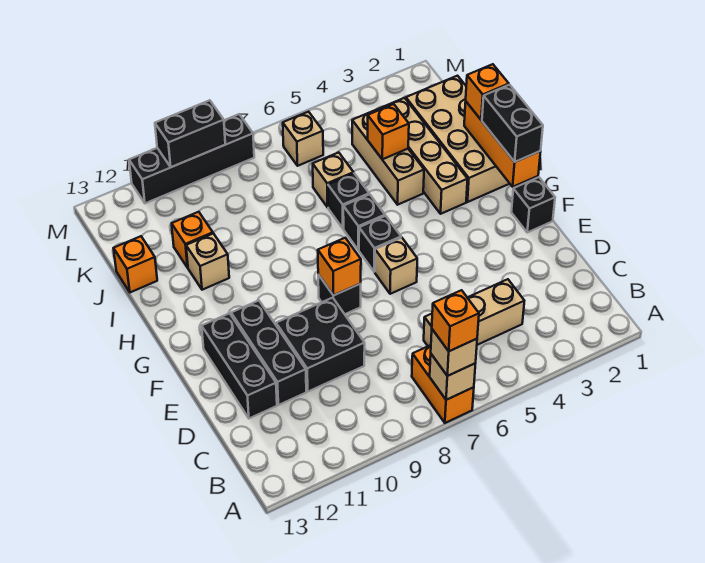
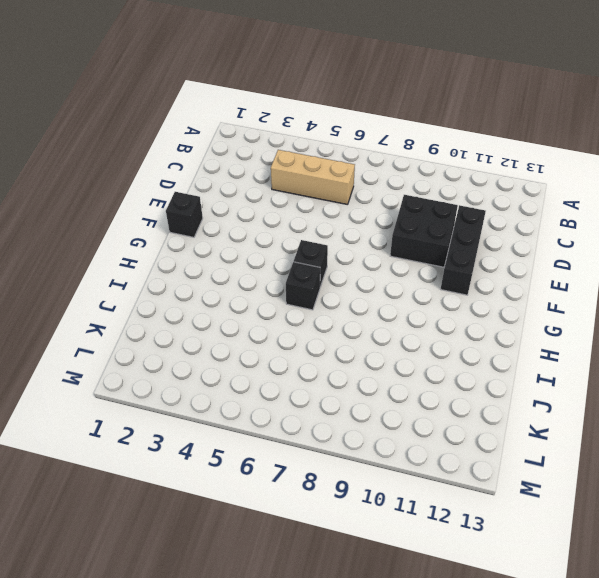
none -> orange brick A7:B7 level 1
none -> black brick D12:F12 level 1
none -> tan brick F6 level 1

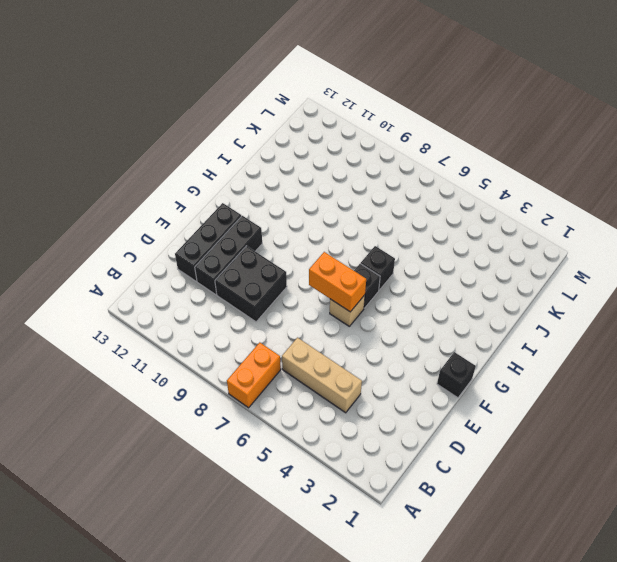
orange brick F6:F7 level 2 -> none
none -> black brick F8 level 1
none -> tan brick H1:K2 level 1
none -> tan brick H3:K3 level 1

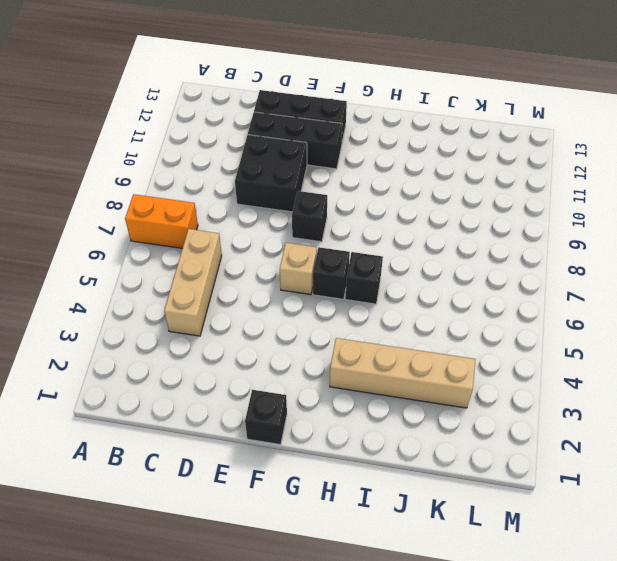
none -> tan brick H1:K2 level 1
none -> tan brick I4:K4 level 1
none -> black brick I6 level 1

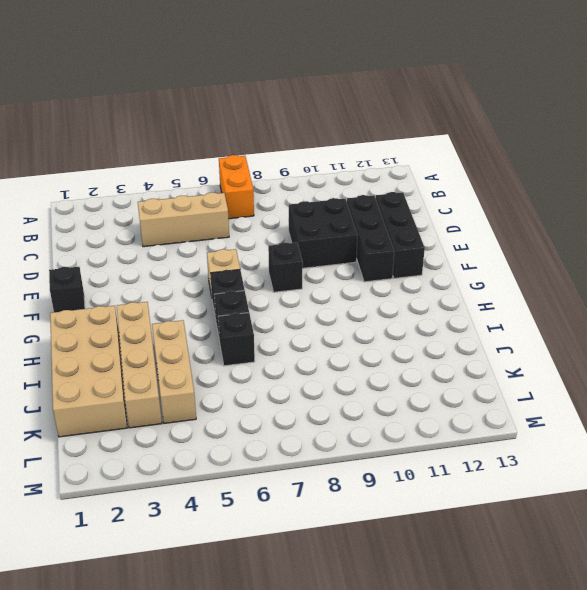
none -> tan brick I11 level 1
none -> tan brick J6 level 1
none -> orange brick J11 level 1

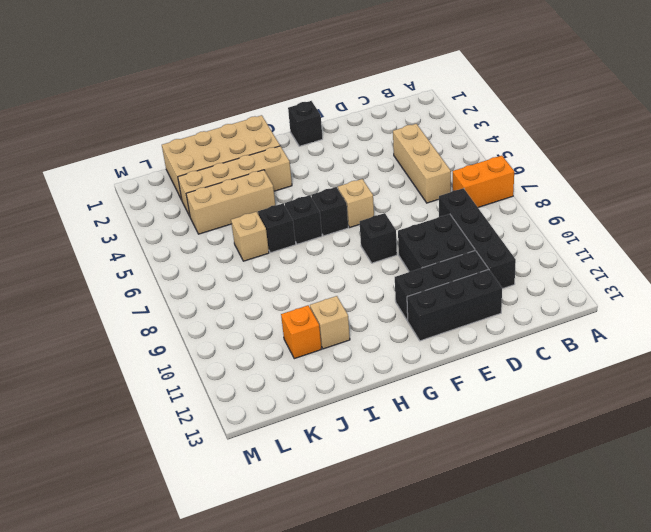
black brick C8:C11 level 1 -> black brick M8:M11 level 1
none -> orange brick J13 level 1
none -> tan brick L6 level 1
none -> tan brick A7 level 2

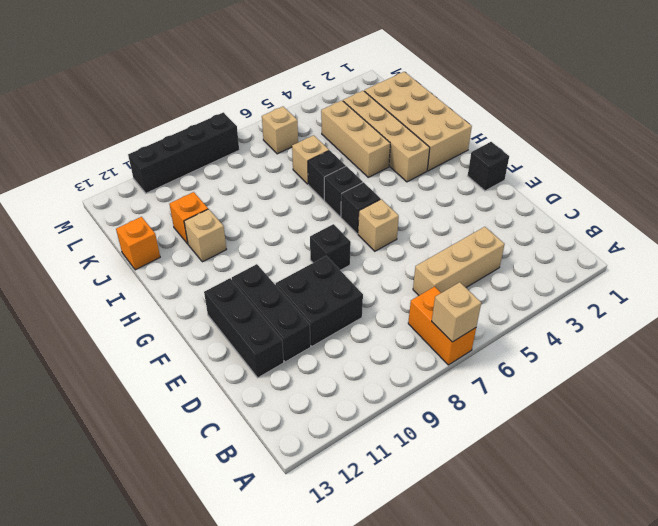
none -> orange brick F8 level 2
none -> orange brick G1:I1 level 2
none -> orange brick J4 level 2

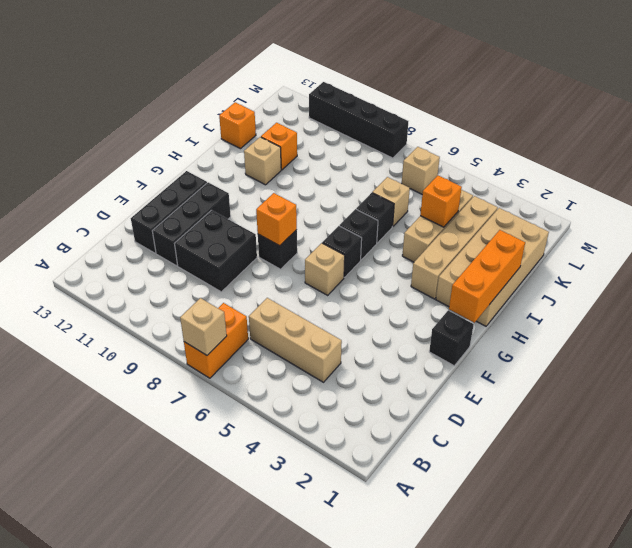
none -> black brick M9:M10 level 2
none -> tan brick A7 level 3
none -> black brick G1:H1 level 3

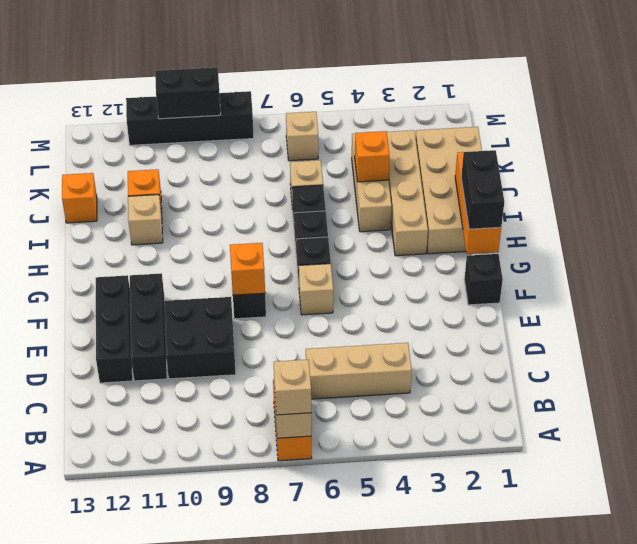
none -> orange brick I1 level 3
none -> orange brick A7 level 4

